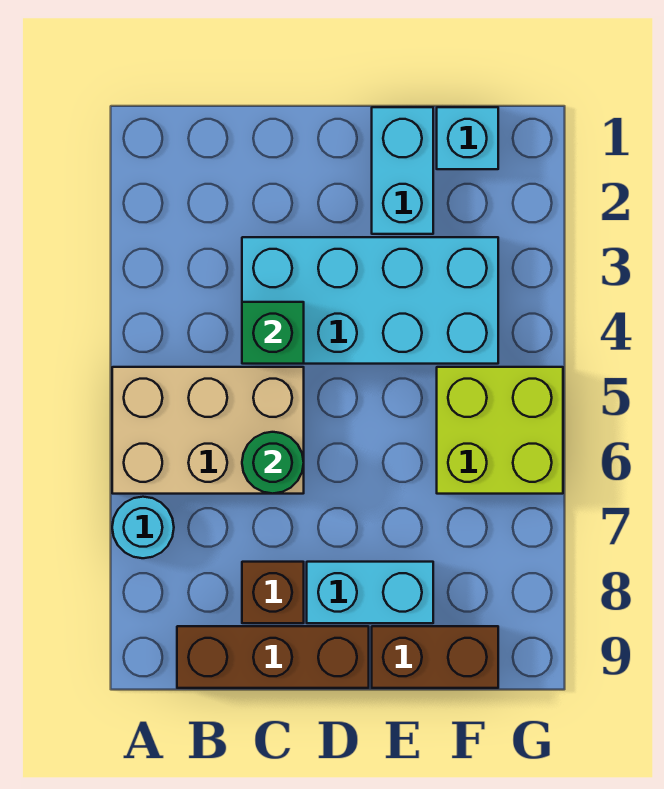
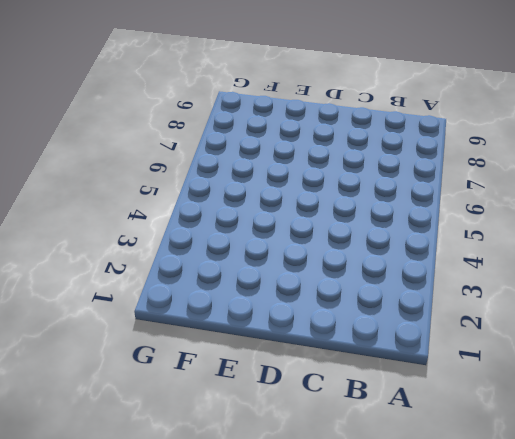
none -> tan brick A5:C6 level 1
none -> cyan round brick A7 level 1
none -> brown brick B9:D9 level 1

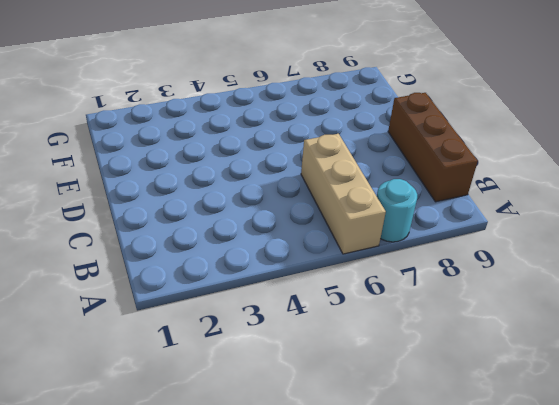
tan brick A6:C6 level 1 -> tan brick A5:C6 level 1
none -> cyan brick C3:F4 level 1
none -> brown brick C8 level 1
none -> cyan brick D8:E8 level 1

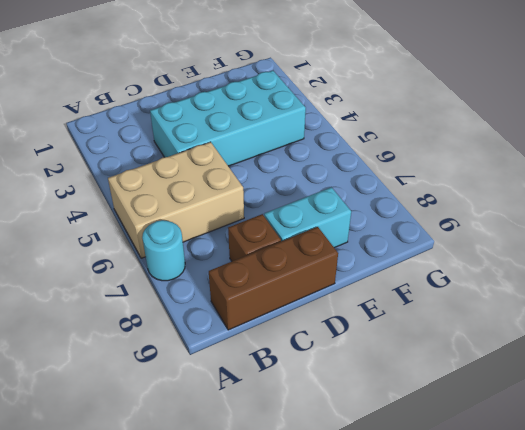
none -> cyan brick E1:E2 level 1
none -> brown brick E9:F9 level 1
none -> cyan brick F1 level 1

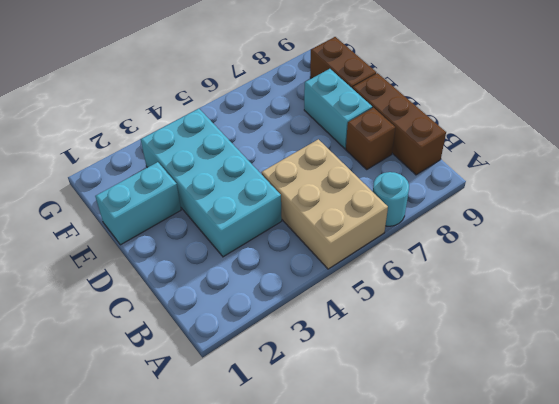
none -> cyan brick F1 level 1
none -> lime brick F5:G6 level 1
none -> green brick C4 level 2

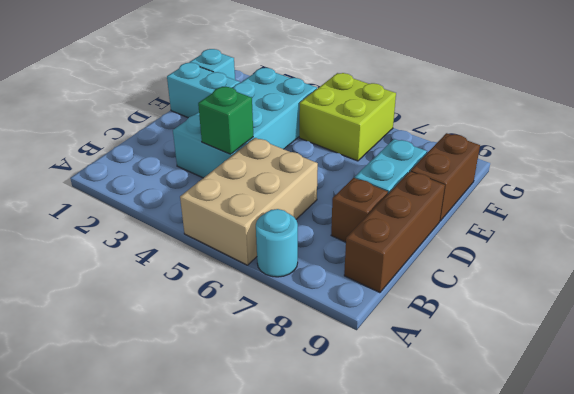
none -> green round brick C6 level 2

